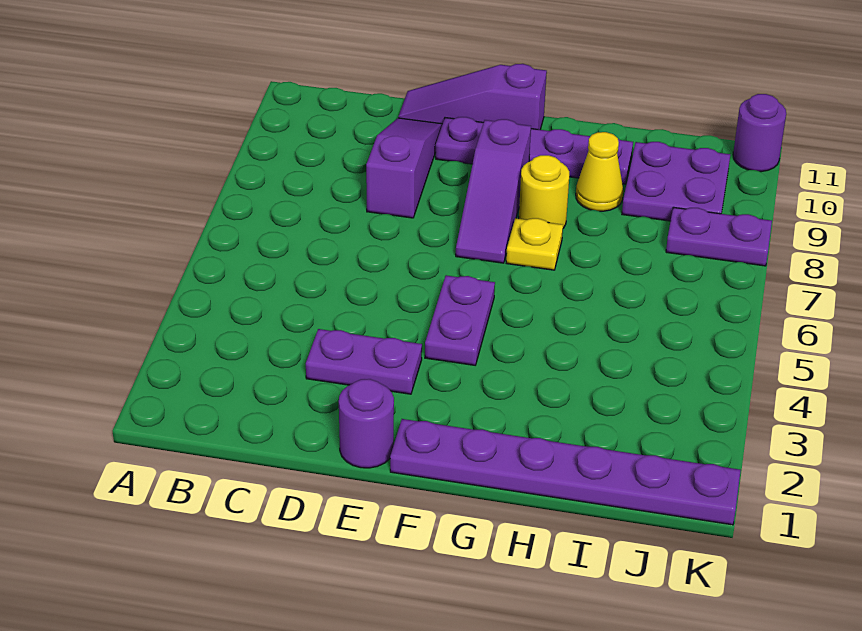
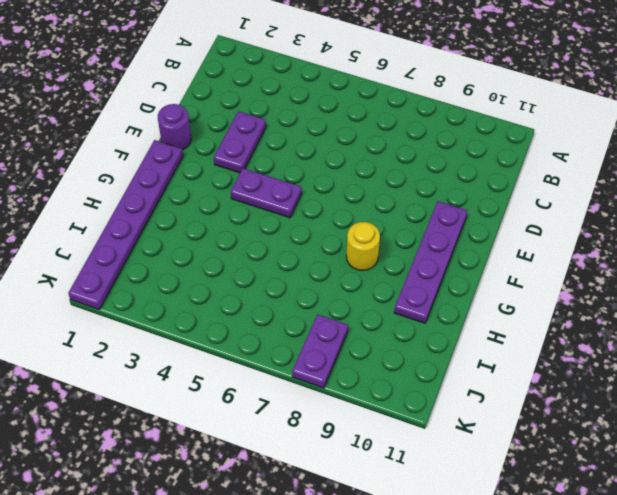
none -> purple slope D8:D10 level 1 top 8
none -> purple slope D11:F11 level 1 top F
none -> purple slope F7:F9 level 1 top 9

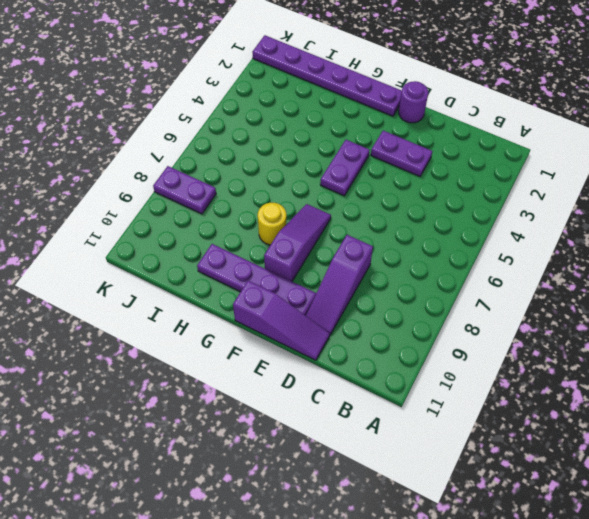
none -> yellow plate G7 level 1
none -> yellow cone H9 level 1
none -> purple plate I9:J10 level 1

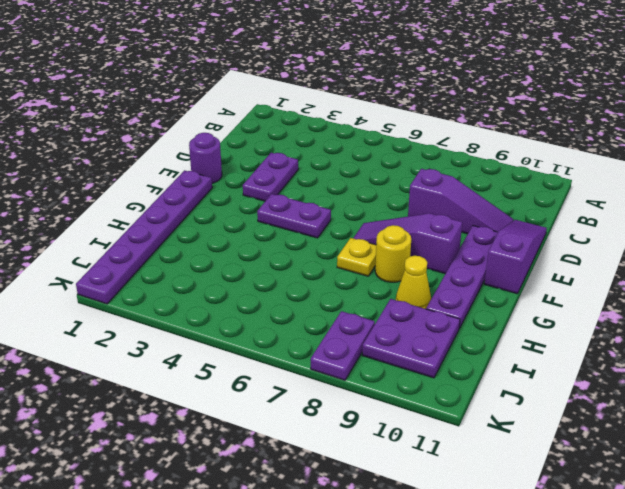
none -> purple round brick K11 level 1

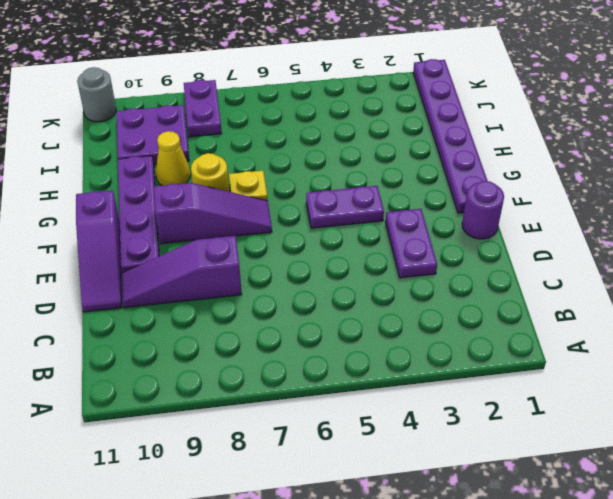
grey round brick K11 level 1 -> purple round brick K11 level 1

